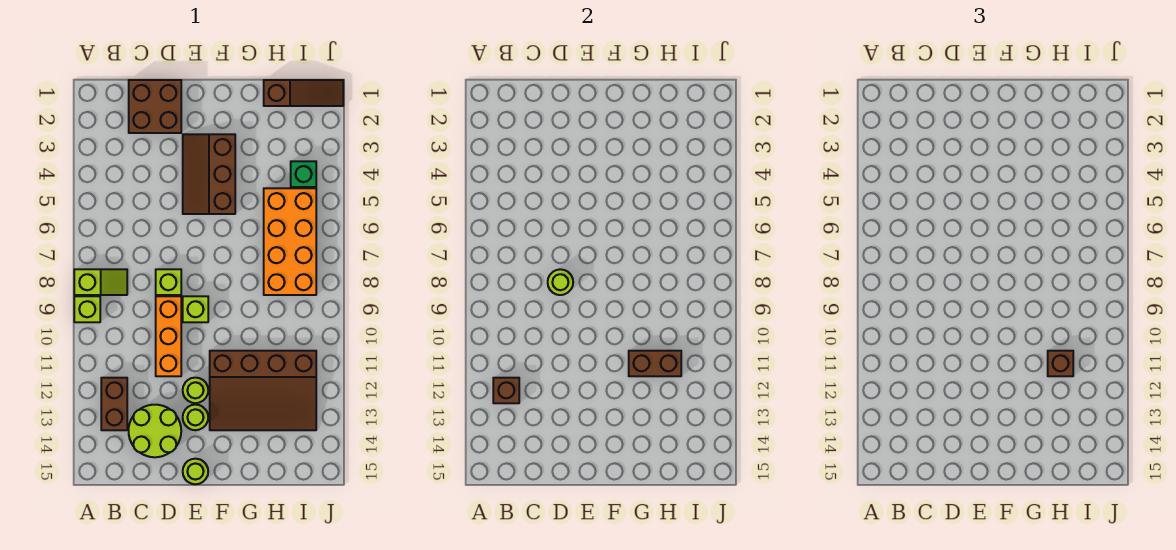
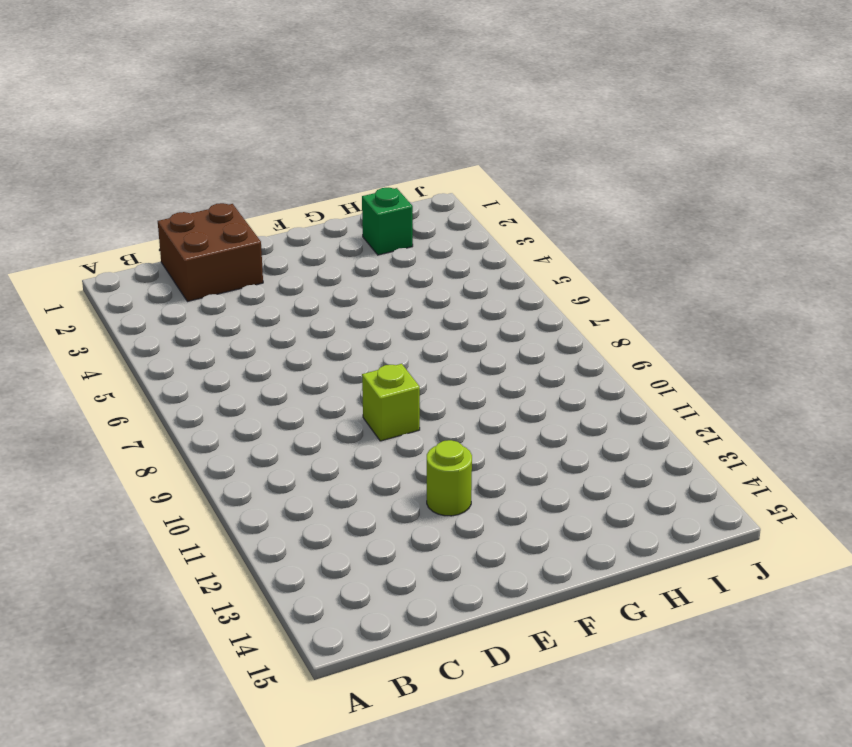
green brick H2 level 1 -> green brick I4 level 1
none -> lime slope A8:B8 level 1 top A
none -> lime brick A9 level 1
none -> brown brick B12:B13 level 1

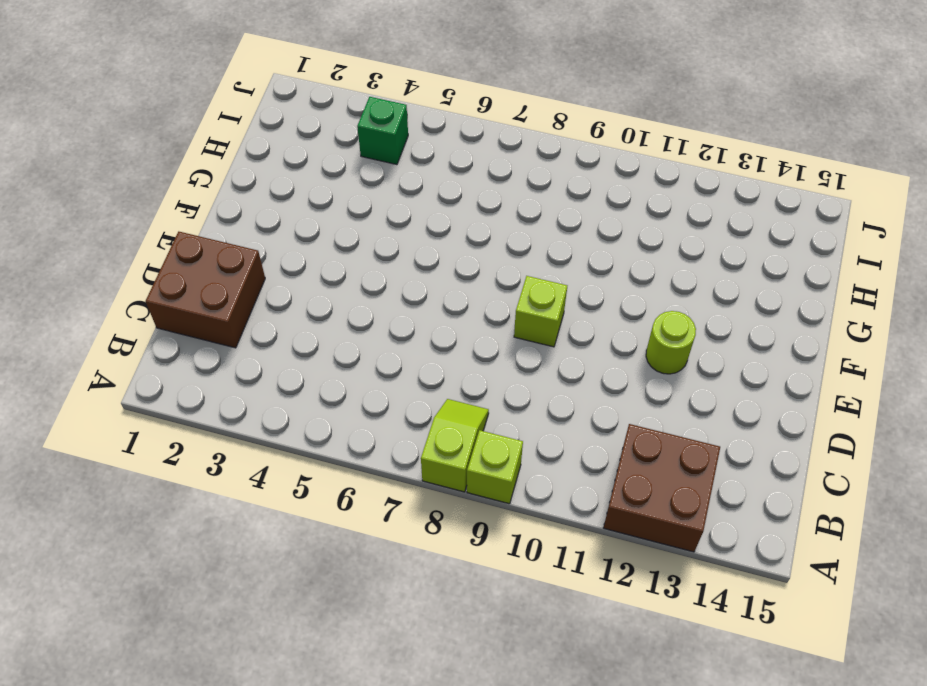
brown brick A12:B13 level 1 -> brown brick B12:B13 level 1
none -> lime round brick C13:D14 level 1
none -> lime brick D8 level 1
none -> orange brick D9:D11 level 1

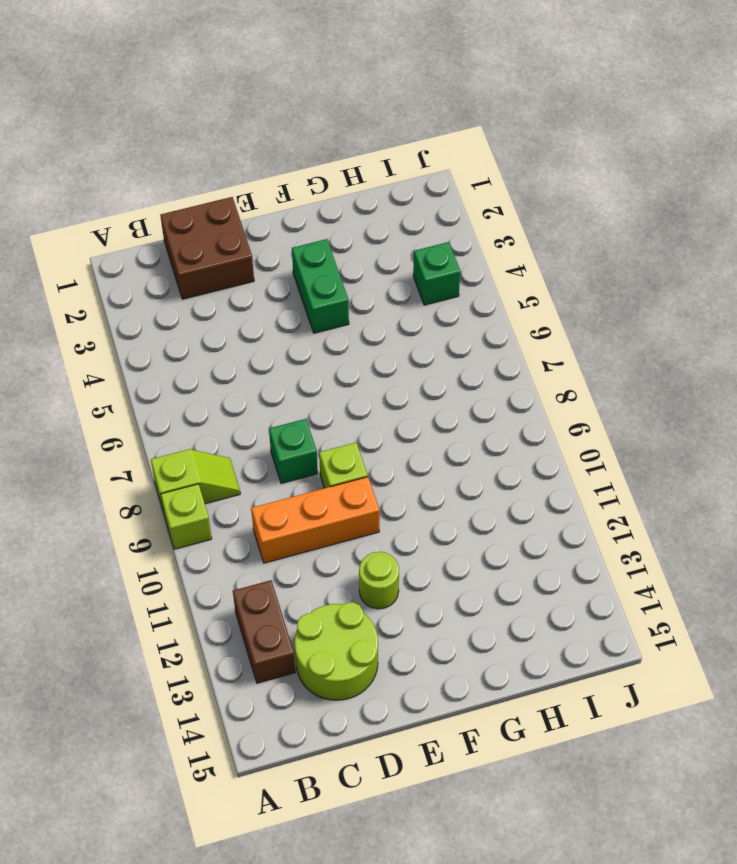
orange brick C10:E10 level 1 -> orange brick D9:D11 level 1
green brick D8 level 1 -> lime brick D8 level 1
green brick F3:F4 level 1 -> brown slope E3:F5 level 1 top F
none -> lime round brick E13 level 1
none -> lime round brick E15 level 1
none -> brown slope F11:I13 level 1 top 11

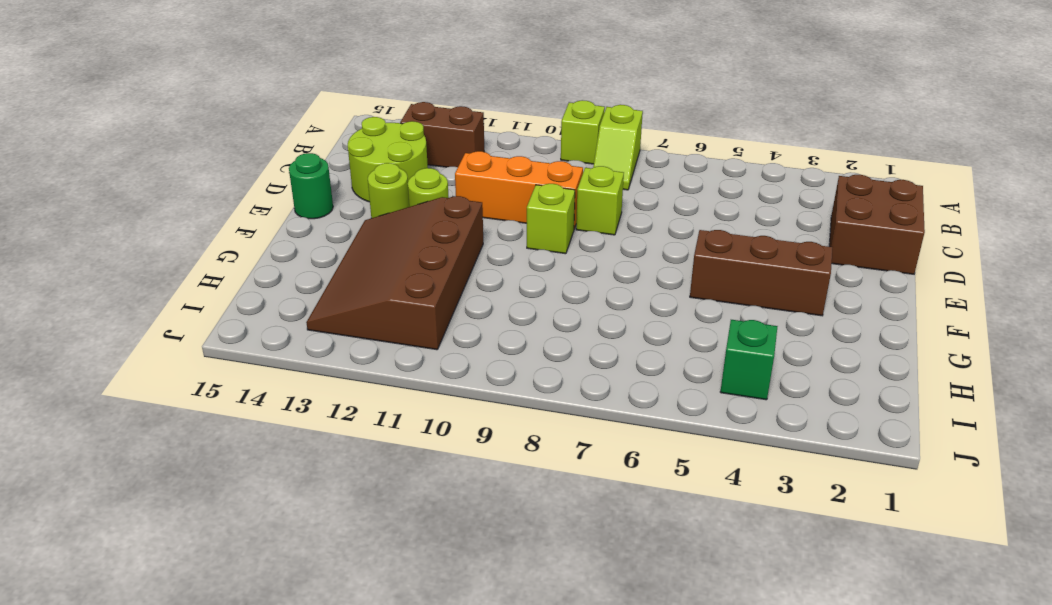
green round brick E15 level 1 -> lime round brick E15 level 1
none -> brown slope H1:J1 level 1 top H
none -> orange brick H5:I8 level 1
none -> brown brick B12 level 2

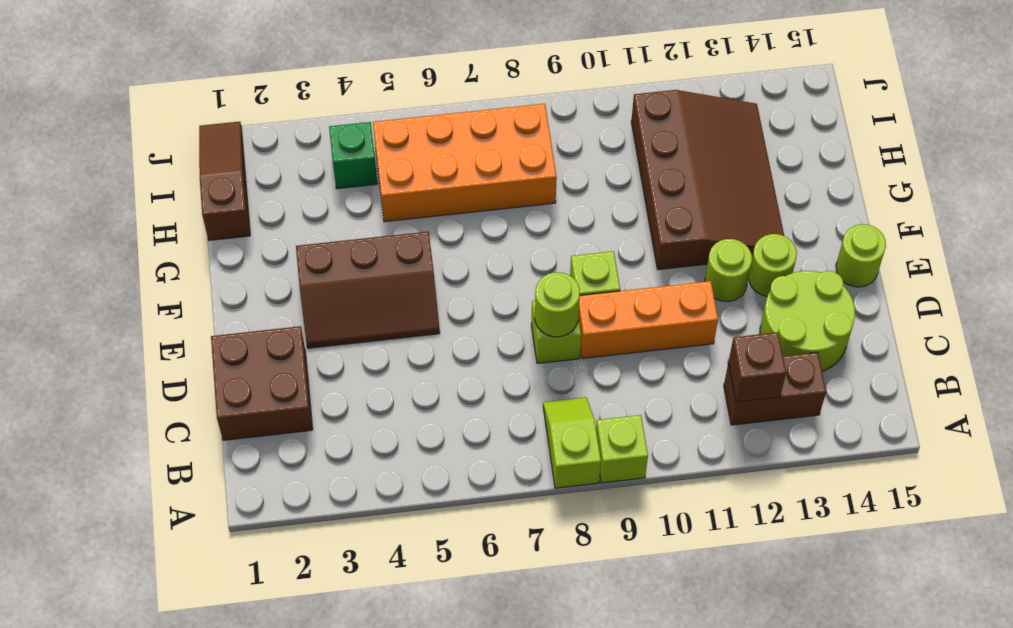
none -> brown brick G11:H11 level 2
none -> brown brick H11 level 3

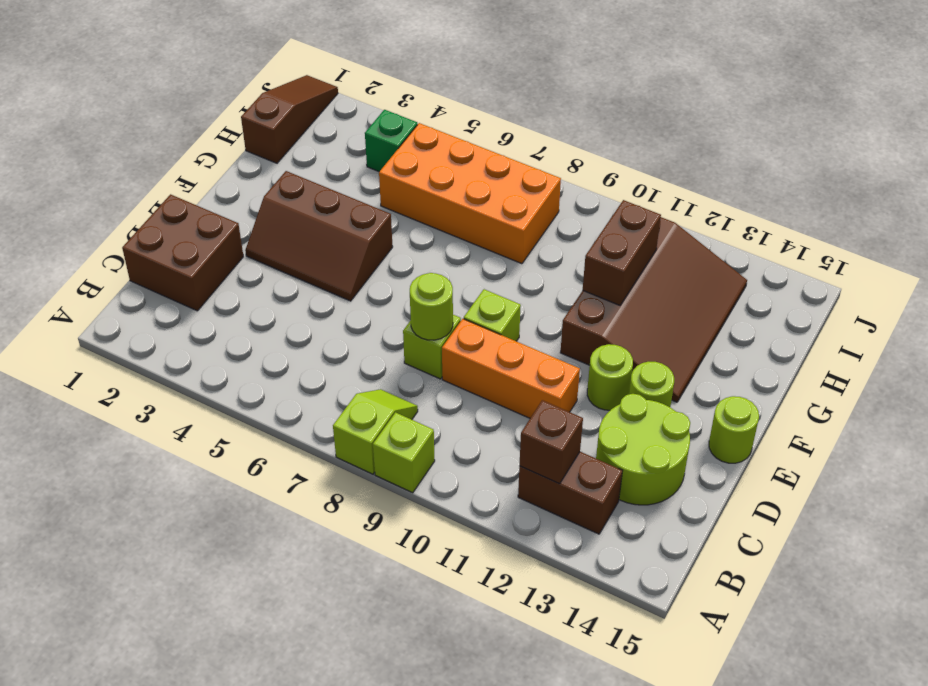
none -> brown brick H11 level 3

